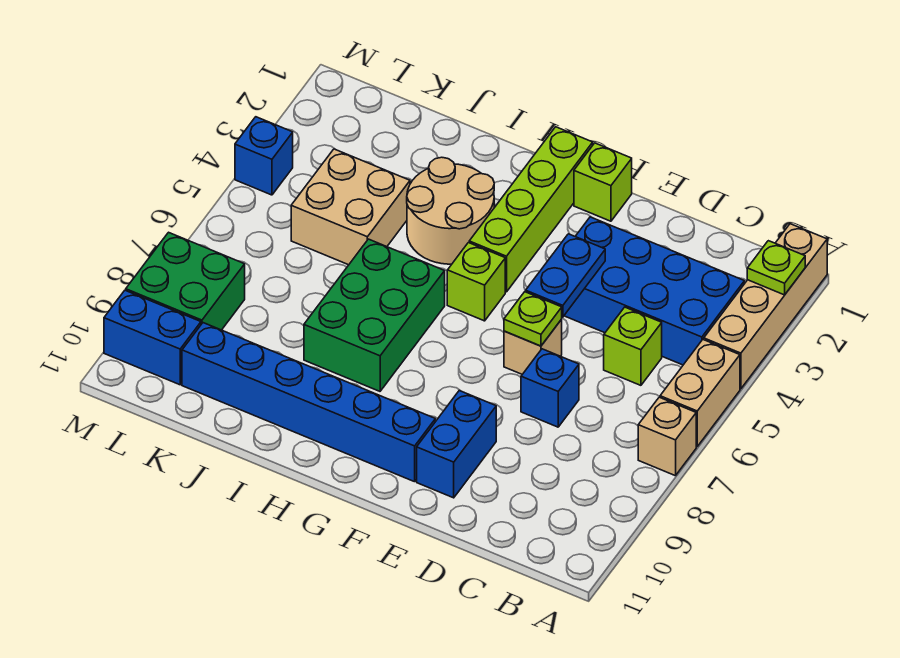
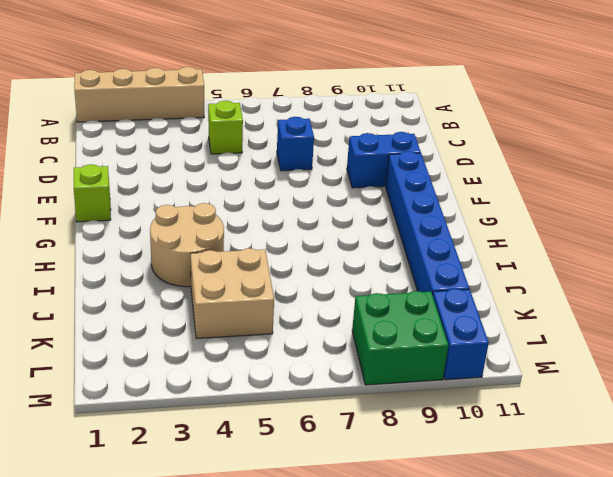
none -> tan brick A5:A6 level 1
none -> tan brick A7 level 1
none -> blue brick B3:E4 level 1

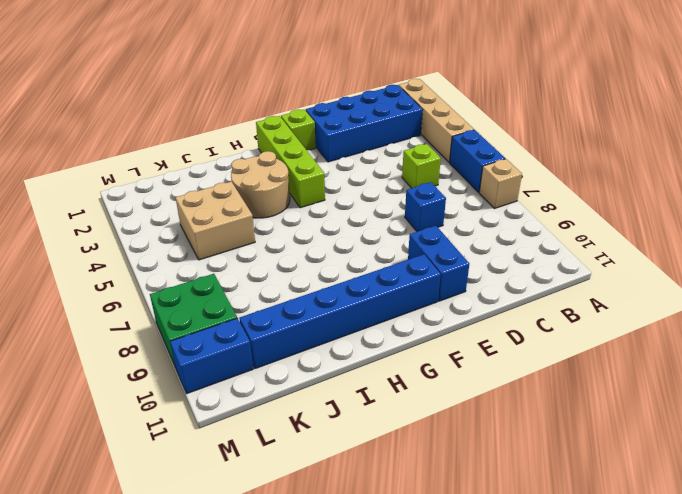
blue brick A5:A6 level 1 -> tan brick A5:A6 level 1
blue brick B1:E2 level 1 -> blue brick B3:E4 level 1
none -> tan brick E6 level 1
none -> lime brick G5 level 1
none -> green brick H6:I8 level 1

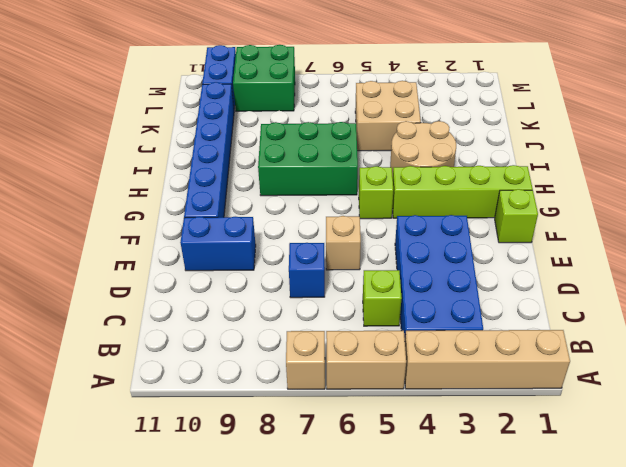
none -> blue brick M4 level 1
none -> lime plate A2 level 2
none -> blue plate E4:E5 level 2

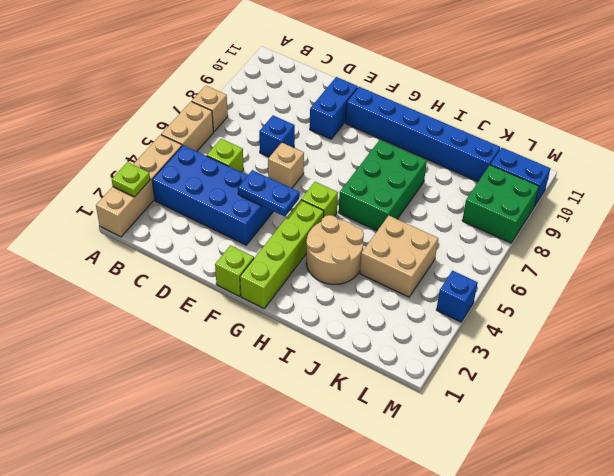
blue plate E4:F4 level 2 -> blue plate E4:E5 level 2
none -> lime plate E6 level 2

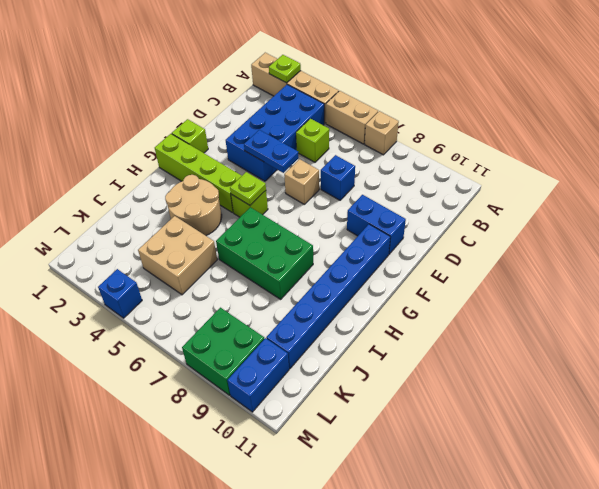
lime plate G5 level 2 -> lime plate E6 level 2

